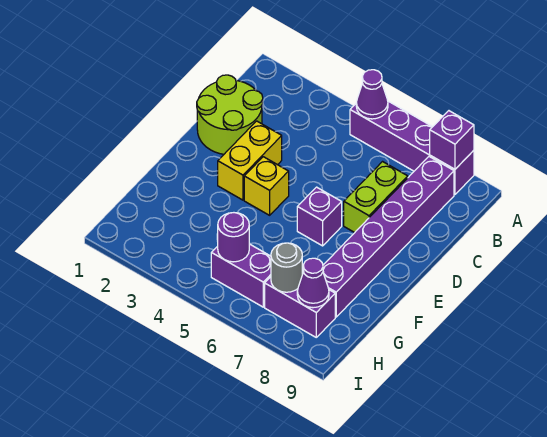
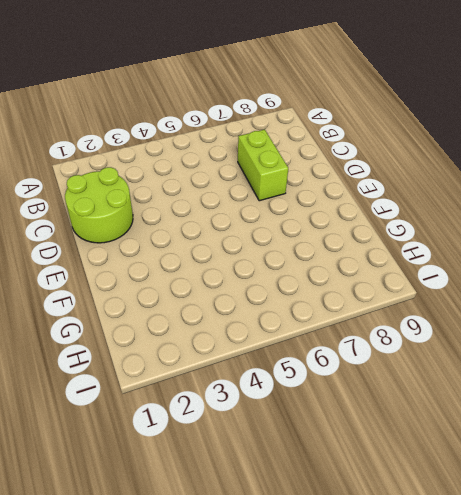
none -> purple brick A5:A8 level 1
none -> purple brick B8:G8 level 1
none -> yellow brick D3:E3 level 1

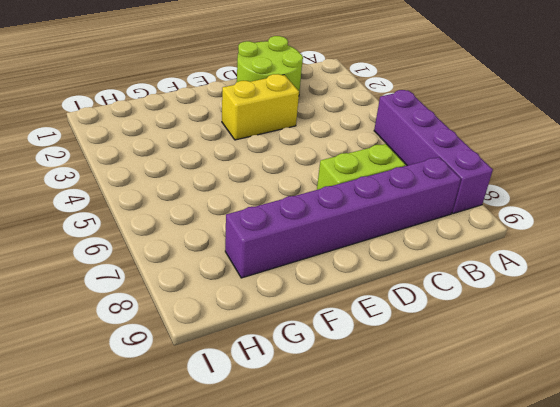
none -> yellow brick E4 level 1
none -> purple brick E6 level 1
none -> purple brick H5:H6 level 1

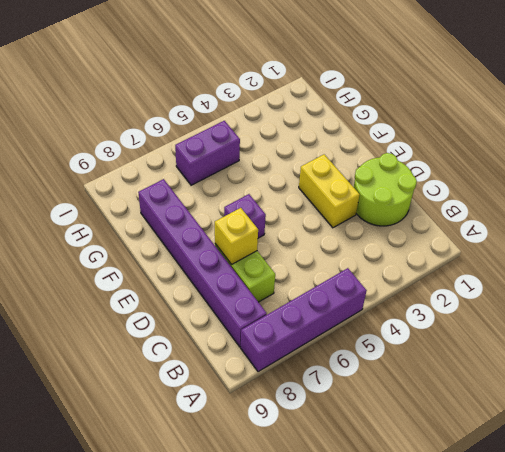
yellow brick D7 level 2 -> yellow brick E4 level 1
none -> purple brick H7:H8 level 1
none -> purple cone A5 level 2
none -> purple brick A8 level 2

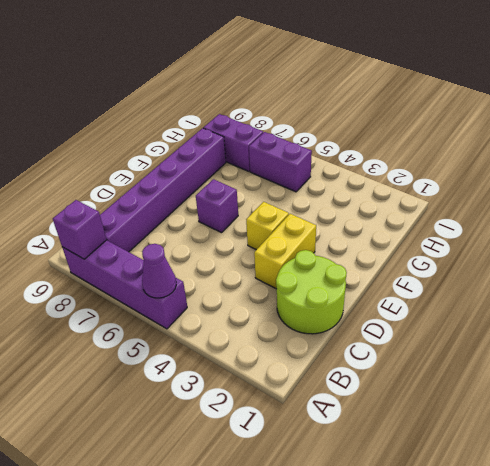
none -> lime brick C7:D7 level 1
none -> purple round brick H5 level 2
none -> grey round brick H7 level 2

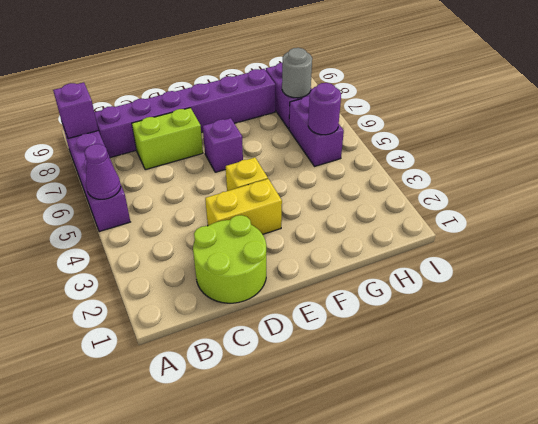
none -> purple cone H8 level 2

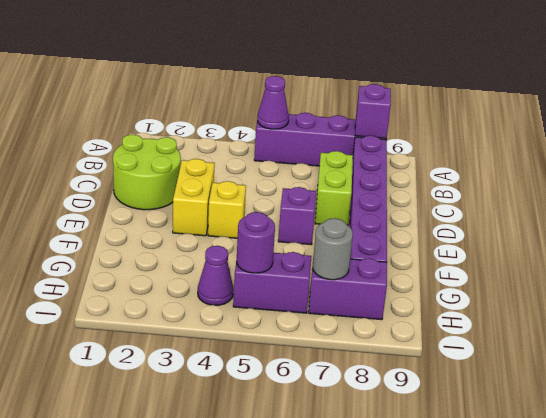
purple cone H4 level 1 -> purple cone H8 level 2

